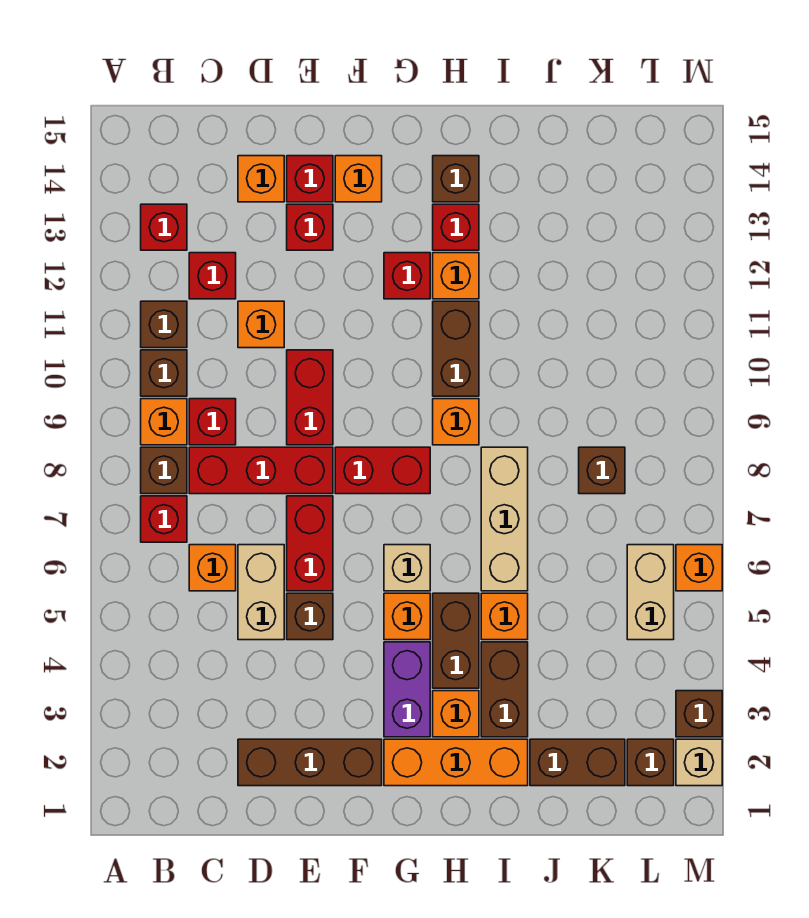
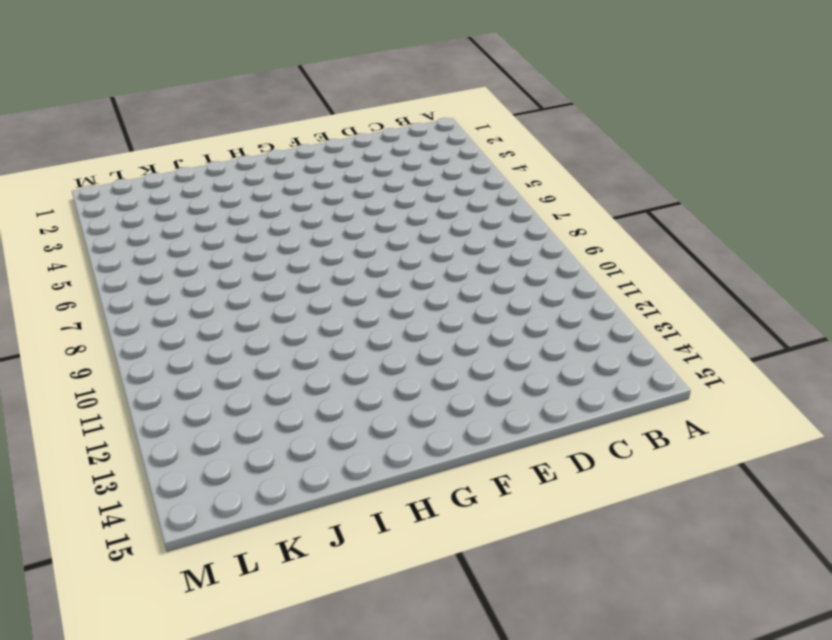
none -> red brick B7 level 1
none -> brown brick B8 level 1
none -> orange brick B9 level 1
none -> brown brick B10 level 1

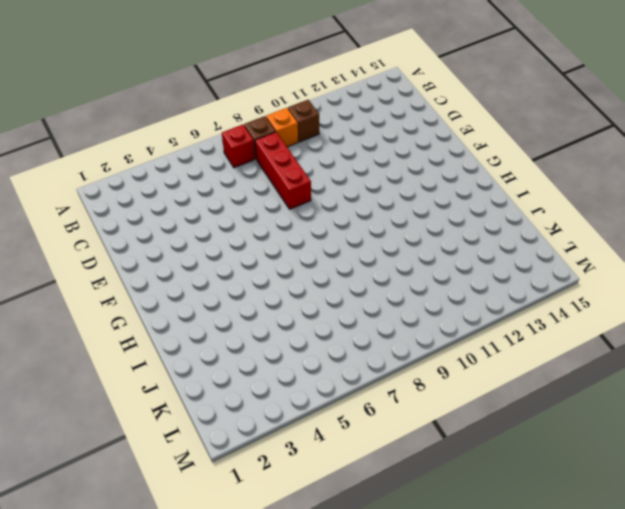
none -> brown brick B11 level 1
none -> red brick B13 level 1
none -> orange brick C6 level 1
none -> red brick C9 level 1

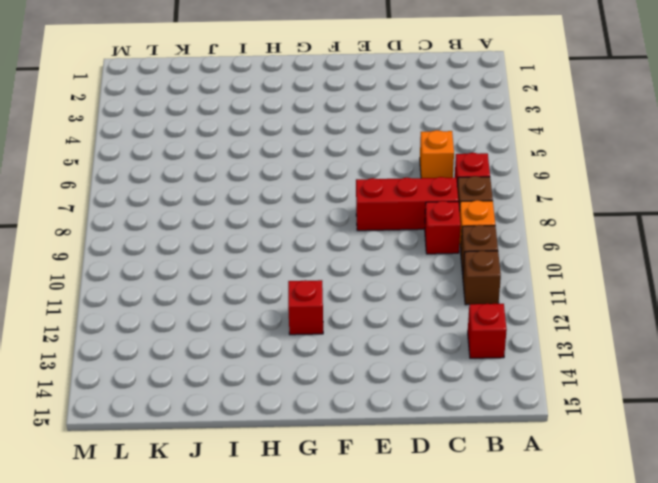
none -> red brick C12 level 1
none -> brown brick D2:F2 level 1
none -> tan brick D5:D6 level 1
none -> orange brick D11 level 1

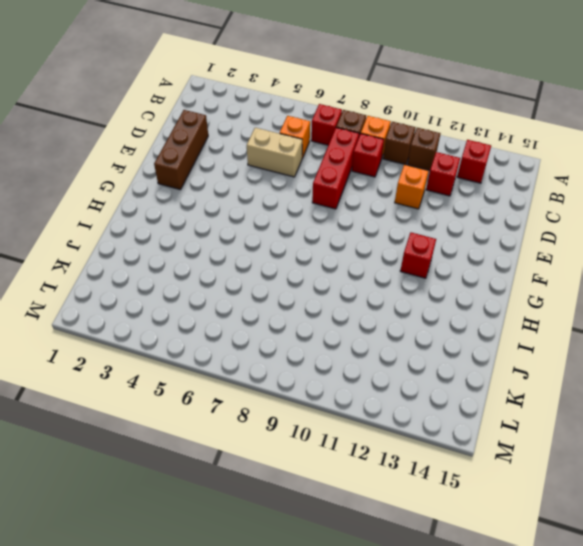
none -> orange brick D14 level 1
none -> brown brick E5 level 1
none -> red brick E6:E7 level 1
none -> red brick E9:E10 level 1

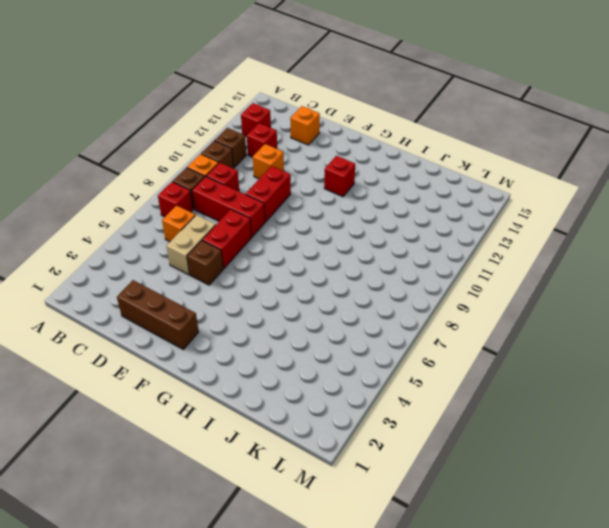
none -> red brick E13 level 1
none -> red brick E14 level 1
none -> red brick F8:G8 level 1
none -> orange brick F14 level 1

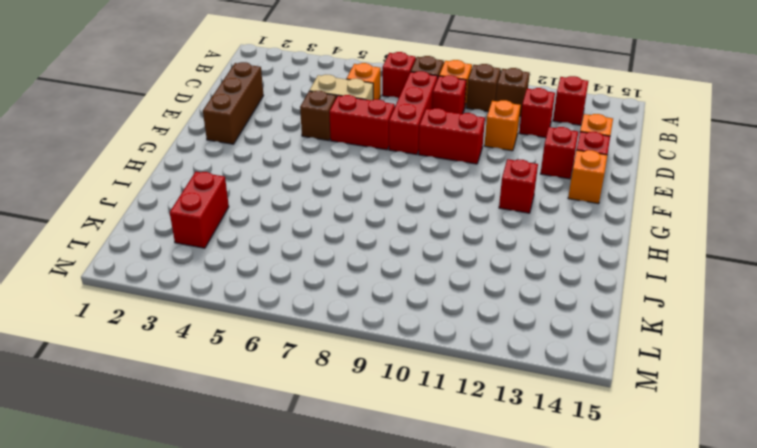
red brick J3:K3 level 1 -> red brick F8:G8 level 1
none -> orange brick G2:I2 level 1
none -> purple brick G3:G4 level 1
none -> orange brick G5 level 1
none -> tan brick G6 level 1

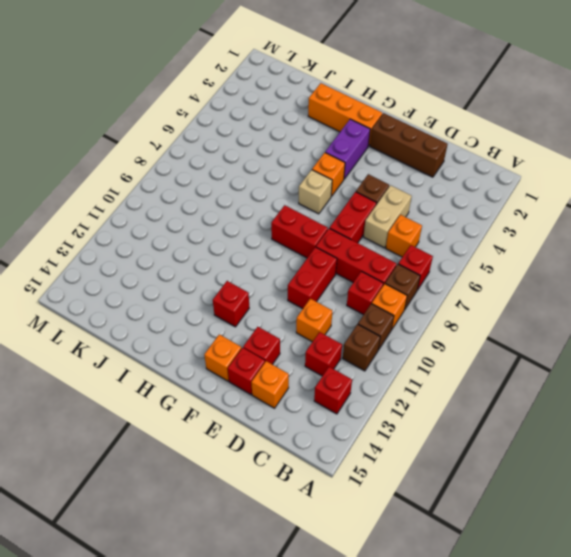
none -> orange brick H3 level 1
none -> brown brick H4:H5 level 1
none -> orange brick H9 level 1
none -> brown brick H10:H11 level 1

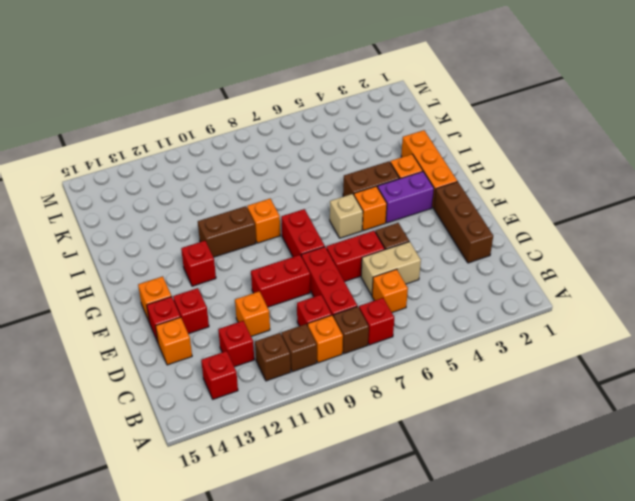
none -> orange brick H12 level 1
none -> red brick H13 level 1
none -> brown brick H14 level 1
none -> brown brick I3:I4 level 1

